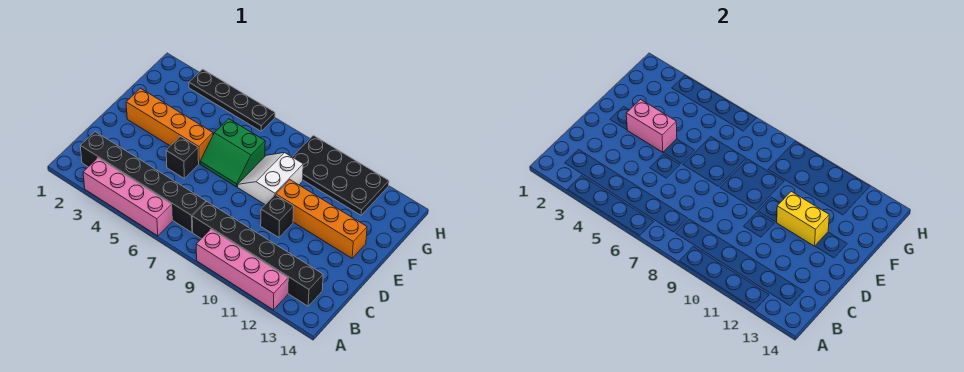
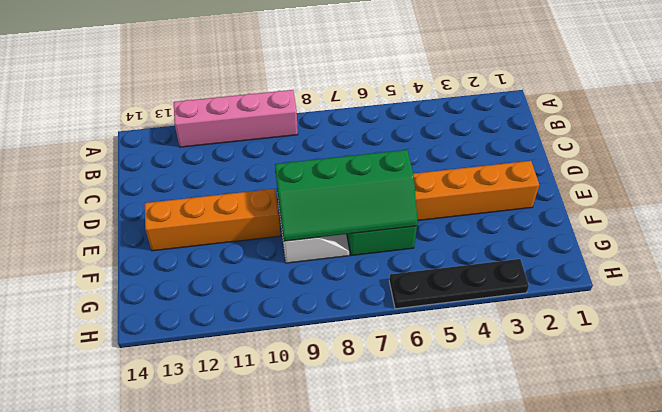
green slope E6:F9 level 2 top E -> none
none -> pink brick A3:A6 level 1
none -> black brick B2:B7 level 1
none -> black brick B8:B13 level 1

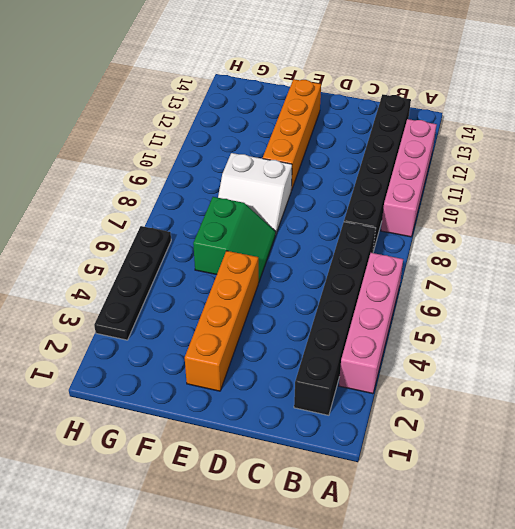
none -> black brick D5 level 1
none -> black brick D10 level 1
none -> black plate G9:H12 level 1

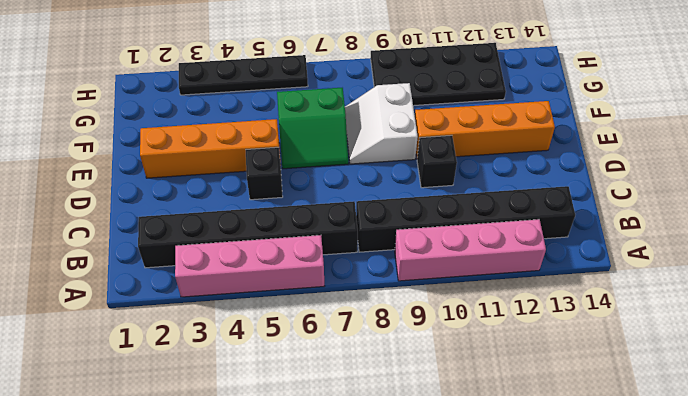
none -> pink brick E3:E4 level 2
none -> yellow brick E11:E12 level 2

